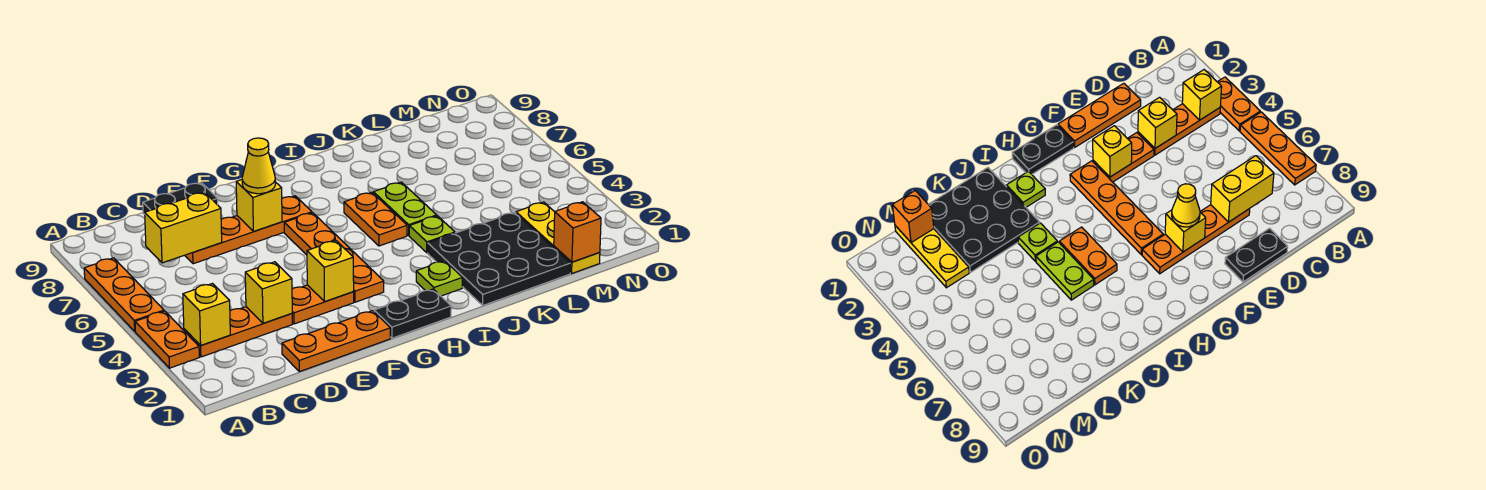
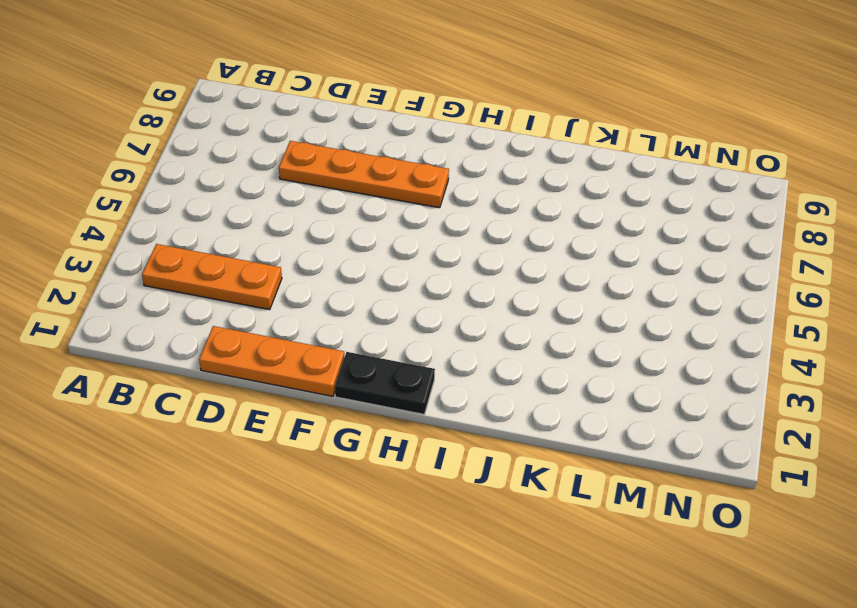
none -> orange plate A3:A4 level 1
none -> orange plate A5:A7 level 1
none -> black plate D9:E9 level 1

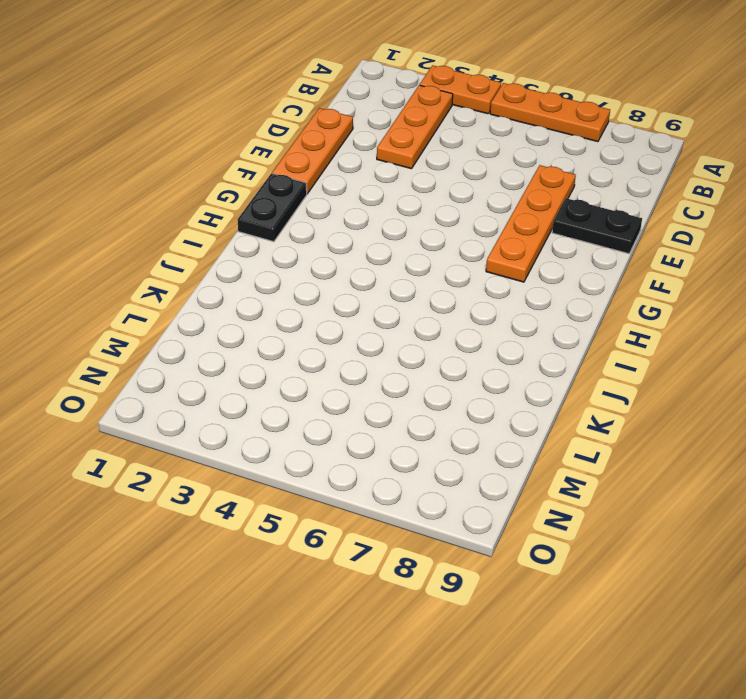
black plate E8:E9 level 1 -> black plate D9:E9 level 1
none -> orange plate E3:F3 level 1
none -> orange plate G3:G6 level 1
none -> lime plate I2 level 1

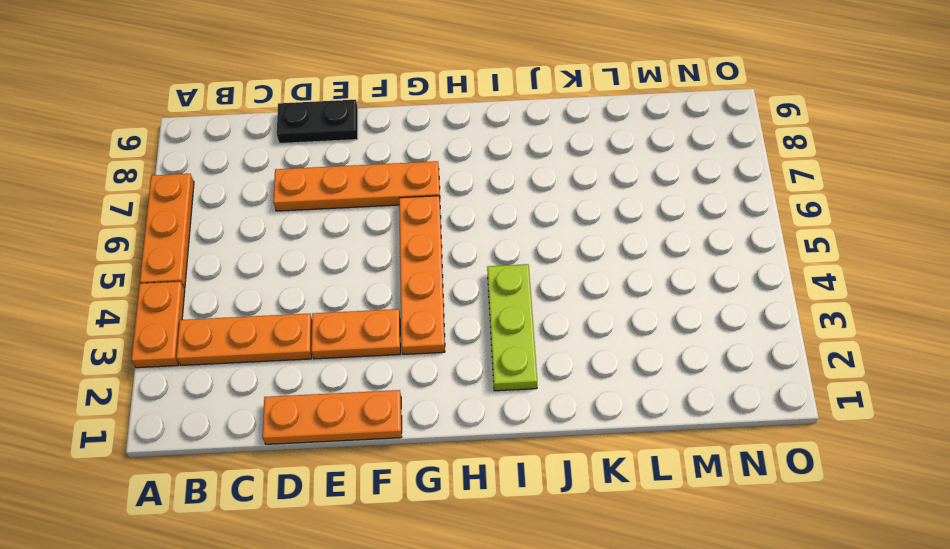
lime plate I2:I4 level 1 -> lime plate I2 level 1
none -> black plate G1:H1 level 1
none -> orange plate I5:I6 level 1
none -> black plate J1:L3 level 1

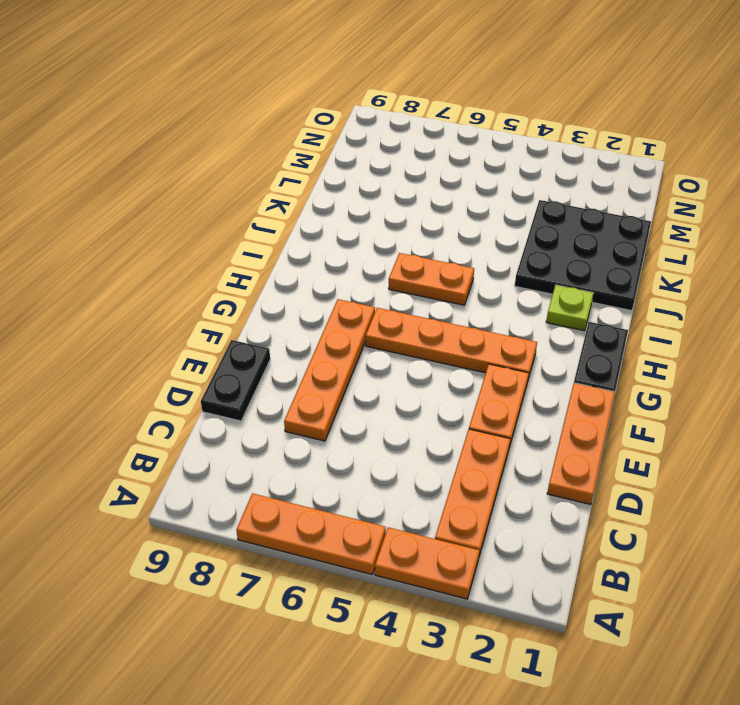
none -> lime plate J4 level 1
none -> lime plate J5:J6 level 1
none -> yellow plate M1:M3 level 1

